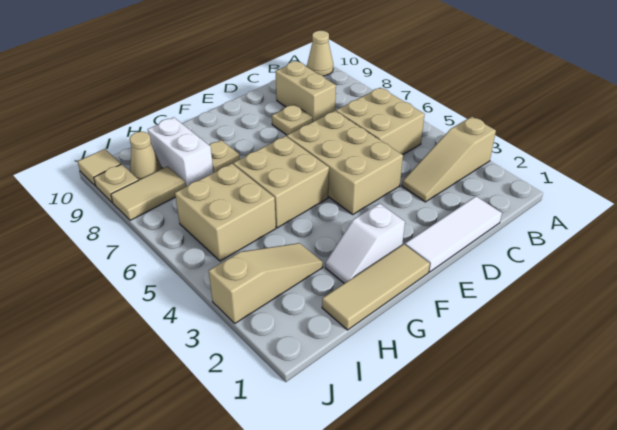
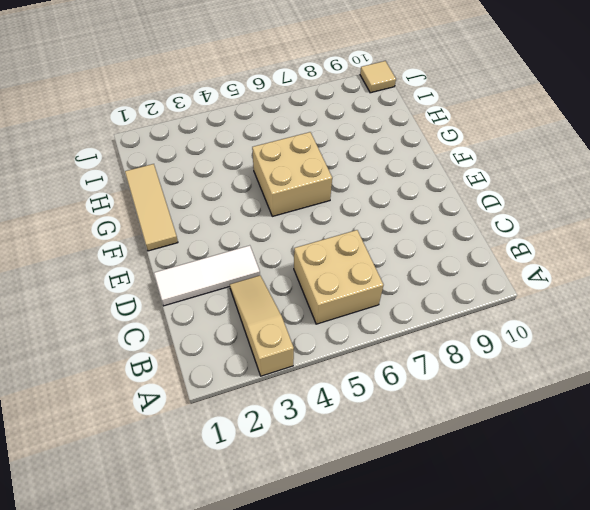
white tile D1:D3 level 1 -> white tile C1:E1 level 1
none -> tan cone A10 level 1
none -> tan brick C8:C9 level 1
none -> tan brick D4:E6 level 1

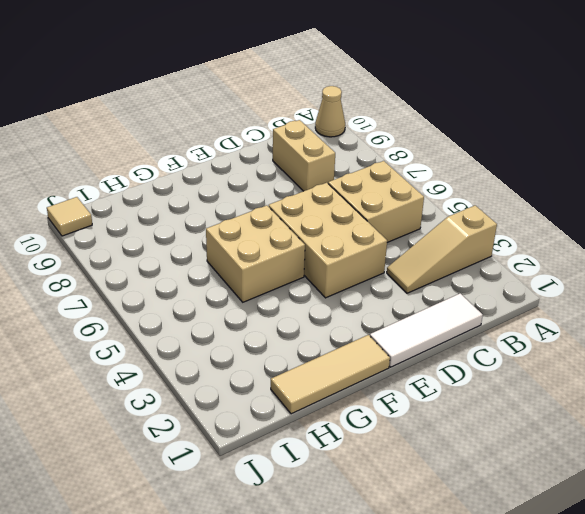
none -> tan plate D8 level 1
none -> white slope F2:G2 level 1 top F
none -> tan plate G8 level 1

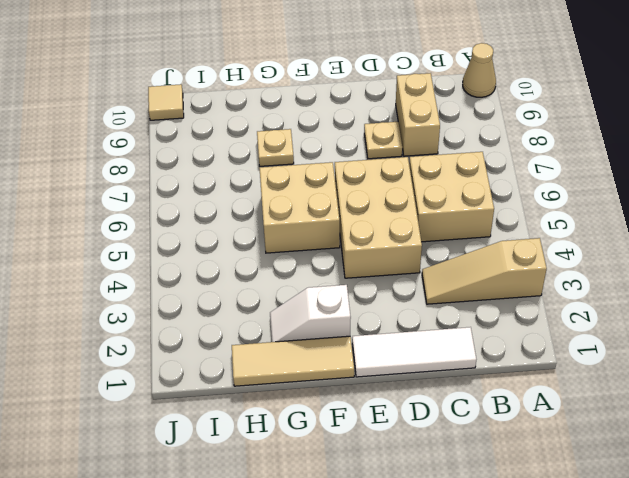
none -> tan slope H3:J3 level 1 top J
none -> tan brick H5:I6 level 1
none -> white brick H8:H9 level 1

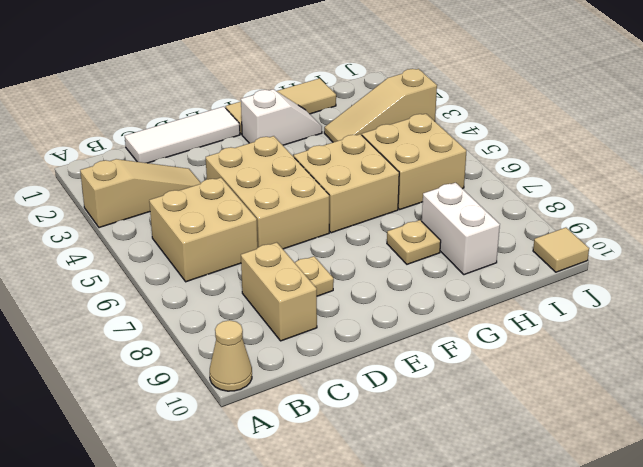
none -> tan tile I8:J8 level 1
none -> tan cone I9 level 1
none -> tan plate J9 level 1

